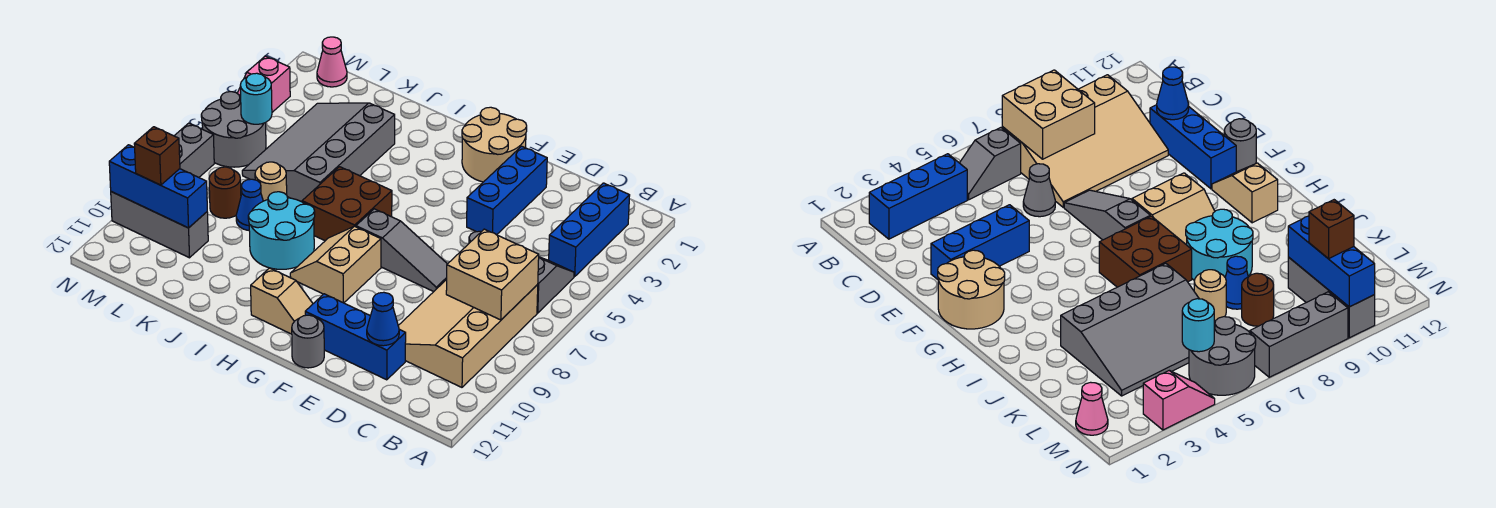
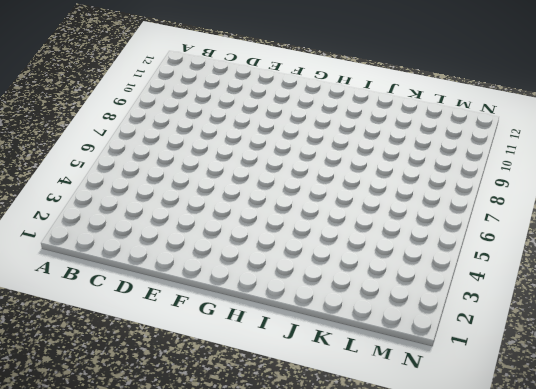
none -> blue brick B2:B4 level 1
none -> grey slope B5:B6 level 1 top 6
none -> tan slope B7:D10 level 1 top B

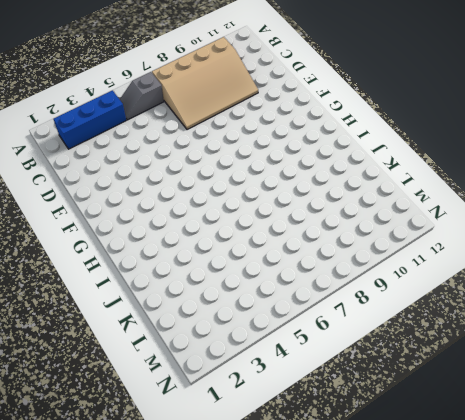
none -> grey cone D6 level 1
none -> blue brick D11:F11 level 1
none -> blue brick E2:E4 level 1

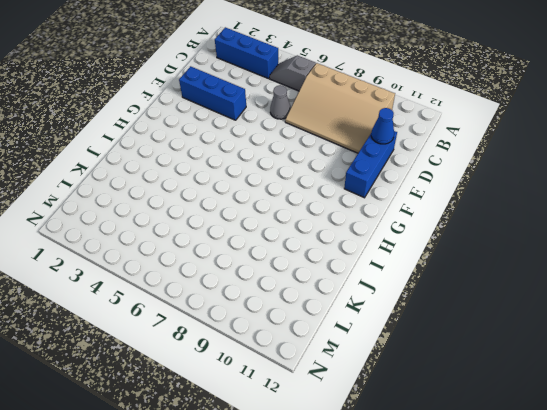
none -> grey slope E7:G7 level 1 top G
none -> tan round brick F1:G2 level 1
none -> grey round brick F12 level 1

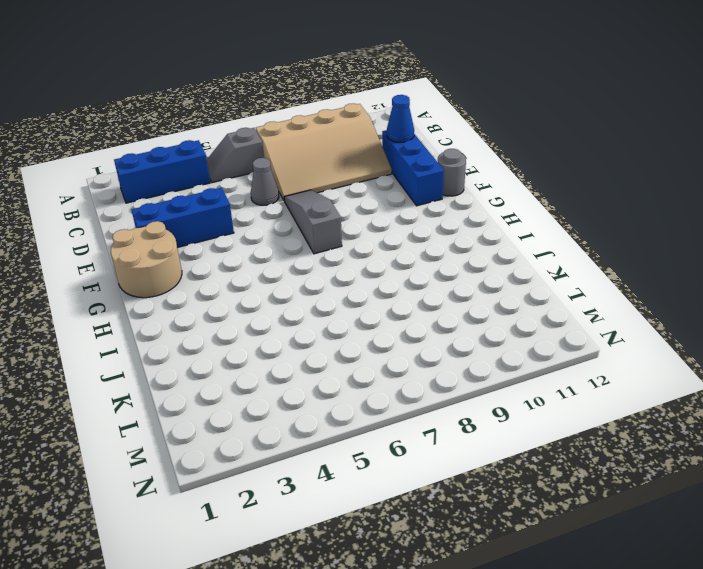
none -> tan slope G8:H9 level 1 top G
none -> tan slope G11:H11 level 1 top H
none -> brown brick H6:I7 level 1

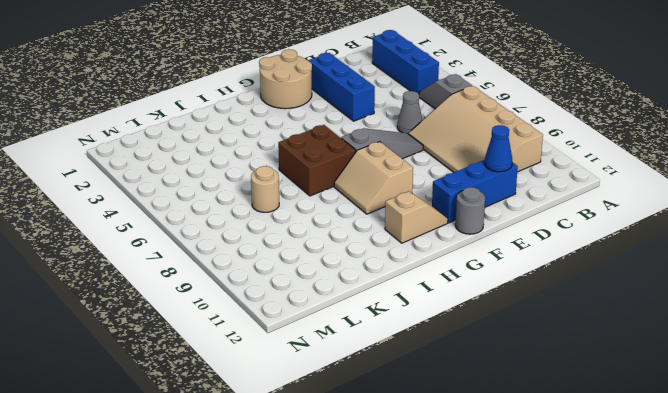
none -> cyan round brick I8:J9 level 1
none -> grey slope J3:L6 level 1 top J
none -> blue cone K8 level 1

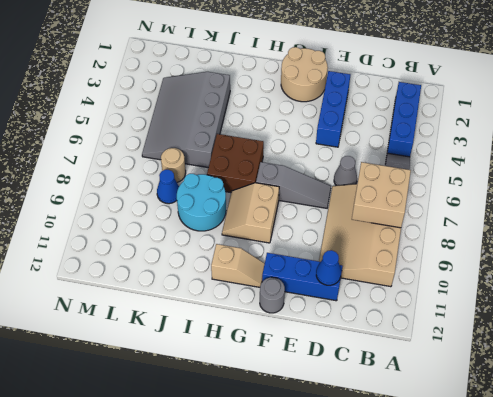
none -> brown round brick L8 level 1
none -> grey brick L10:N10 level 1
none -> pink cone M1 level 1

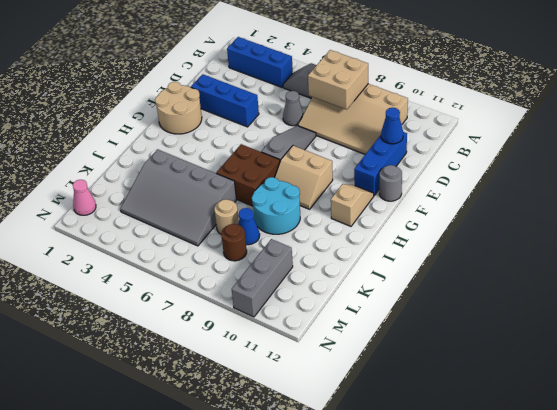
none -> grey round brick M5:N6 level 1
none -> pink slope N3:N4 level 1 top 3
none -> grey brick N7:N9 level 1

